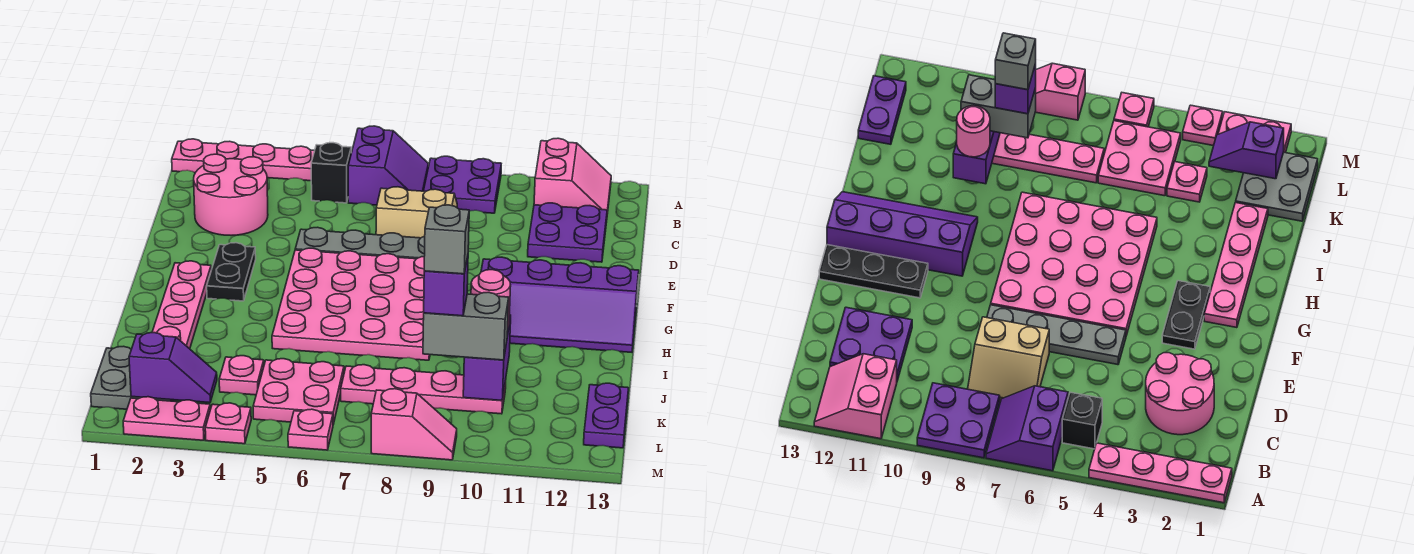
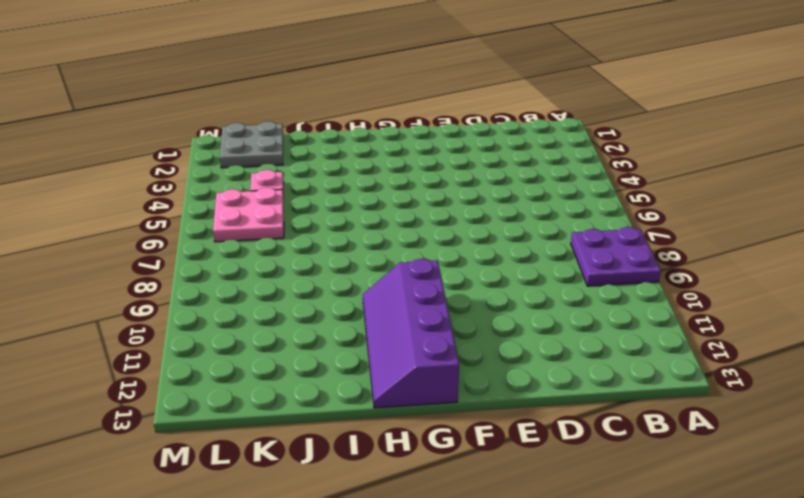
none -> pink plate A1:A4 level 1
none -> purple slope A6:B7 level 1 top 6
none -> pink slope A11:B12 level 1 top 11

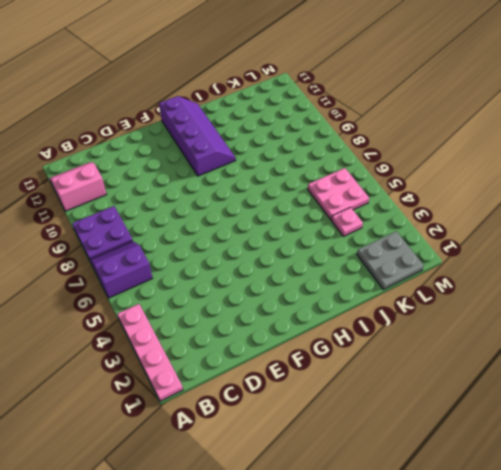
none -> black brick B5 level 1
none -> pink round brick C2:D3 level 1
none -> tan slope C7:D8 level 1 top D

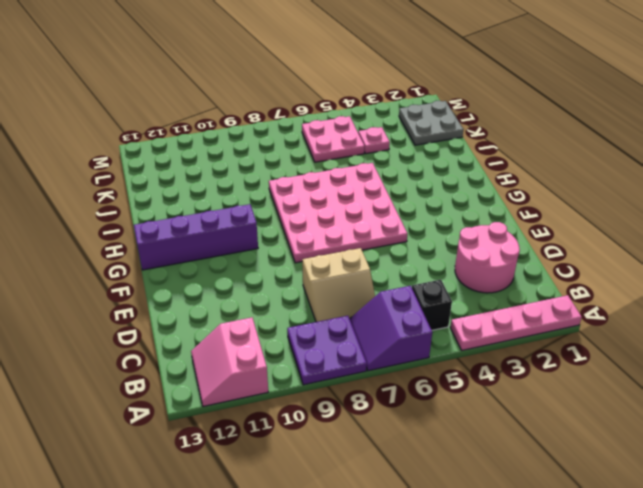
none -> purple plate C11:D12 level 1
none -> grey plate E5:E8 level 1
none -> black plate F3:G3 level 1

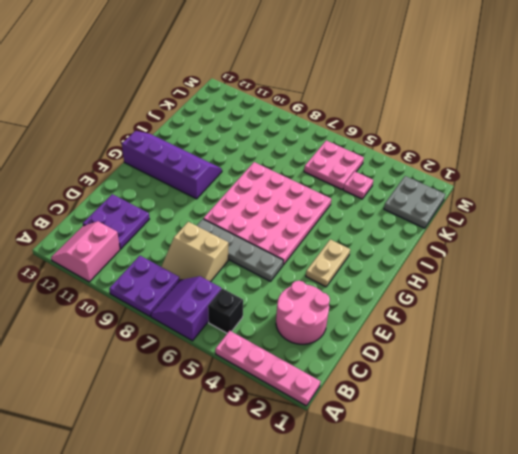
tan plate F3:G3 level 1 -> black plate F3:G3 level 1
none -> black plate F11:F13 level 1
none -> pink plate G2:J2 level 1
none -> pink plate K7:K10 level 1

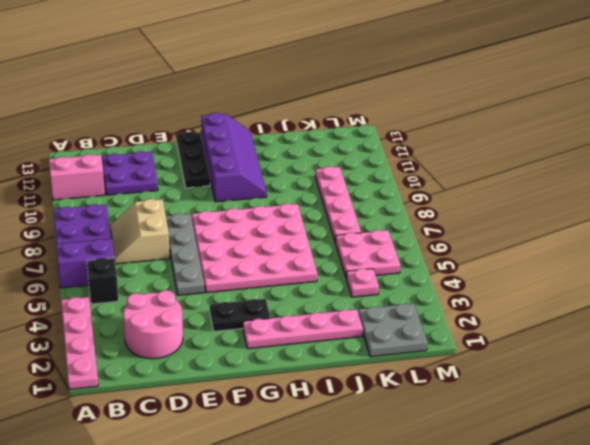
none -> purple plate K13:L13 level 1
none -> pink plate M2:M3 level 1
none -> pink plate M4 level 1

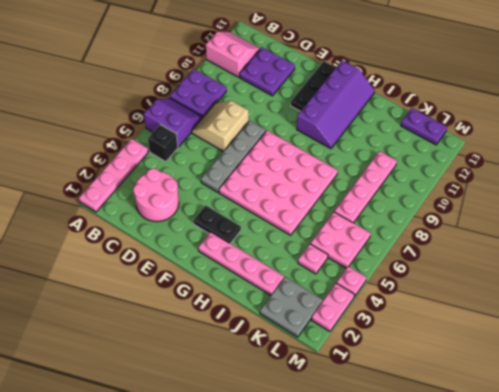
none -> pink plate M6 level 1
none -> pink slope M8:M9 level 1 top 8
none -> purple brick J10:K10 level 2

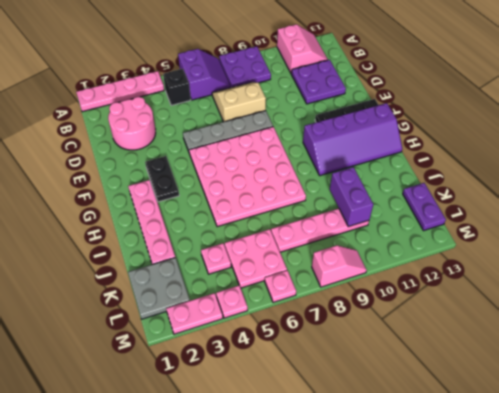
none -> purple slope L2:L3 level 2 top 2
none -> pink round brick J10 level 3
none -> grey brick K9:K10 level 3

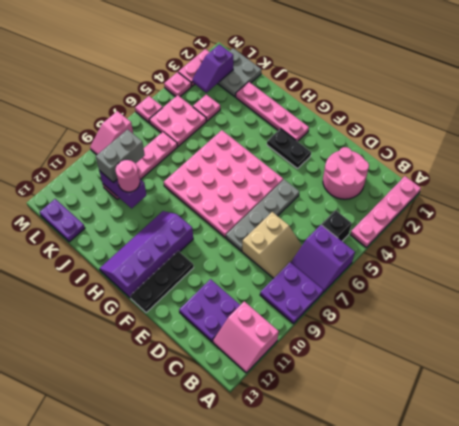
none -> purple brick K9 level 4
none -> grey brick K9 level 5

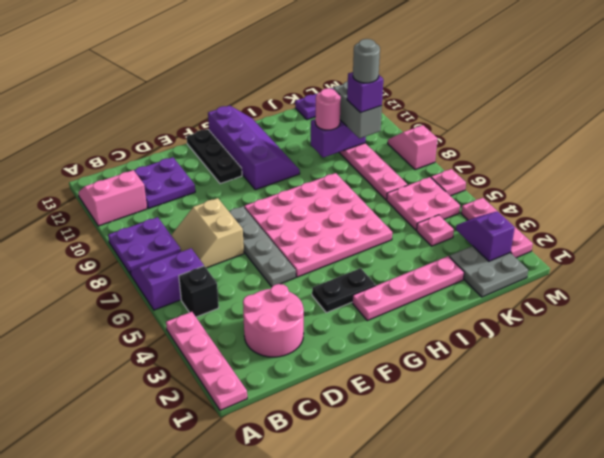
grey round brick K9 level 5 -> grey brick K9 level 5

